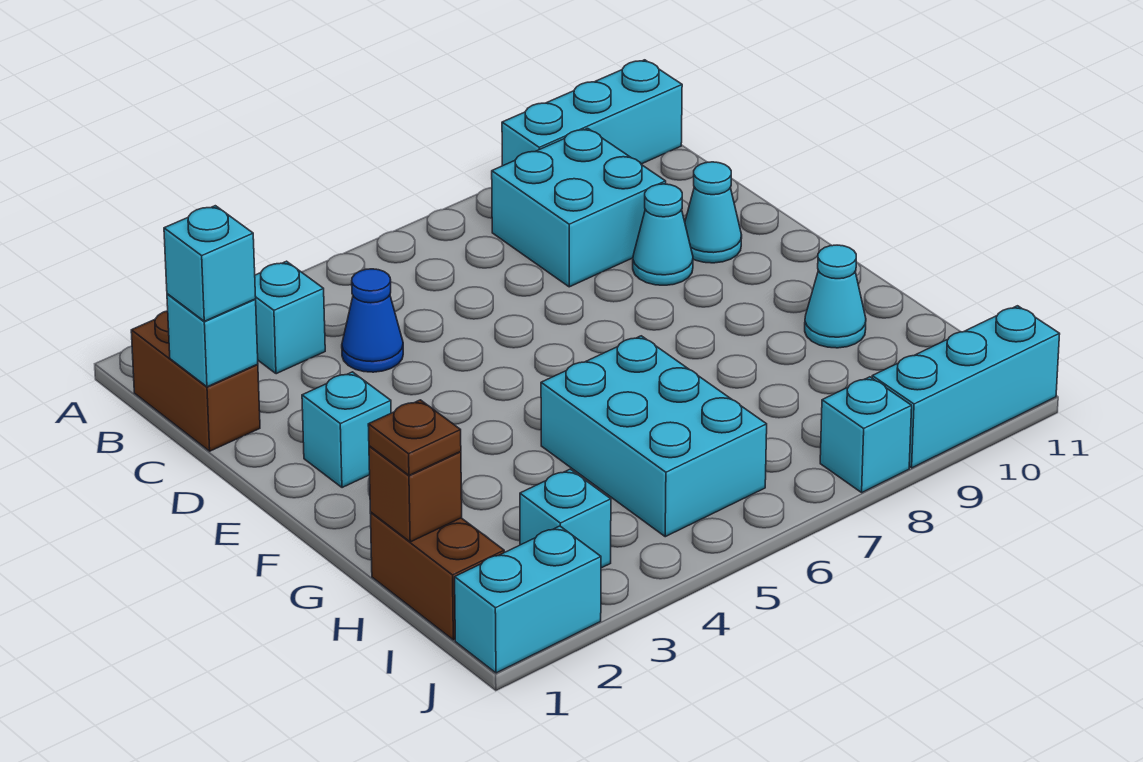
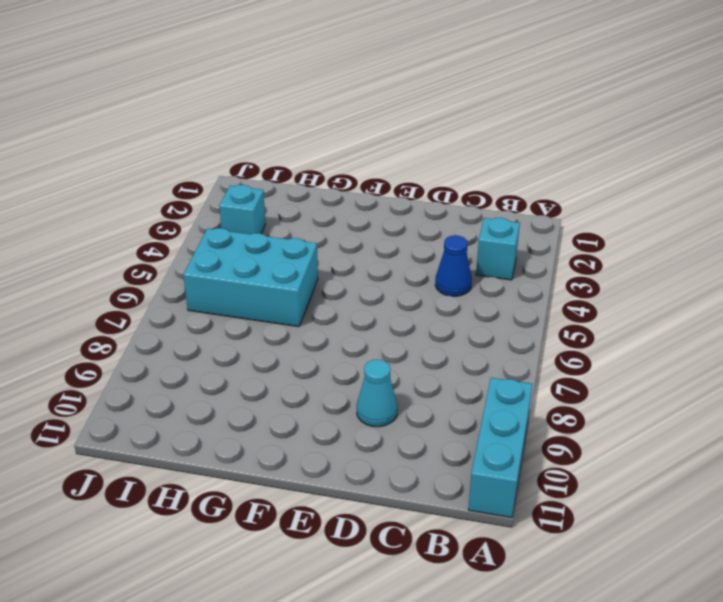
none -> brown brick B1:C1 level 1
none -> cyan brick B8:C9 level 1
none -> cyan cone D10 level 1

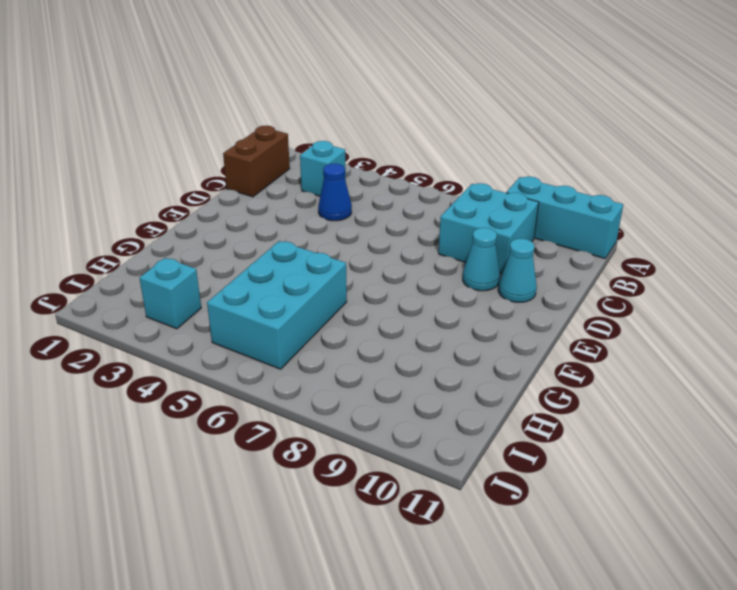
none -> cyan brick E2 level 1
none -> cyan cone G10 level 1
none -> brown brick H1:I1 level 1

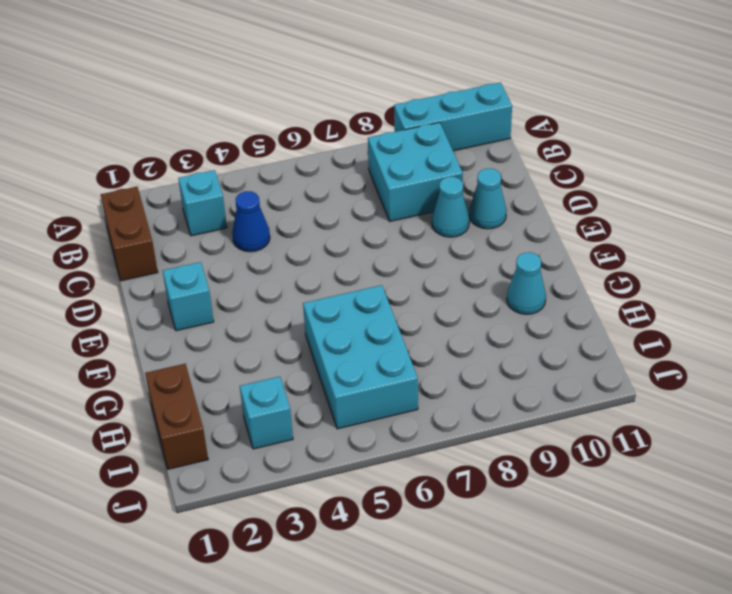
none -> cyan brick J1:J2 level 1
none -> cyan brick J8 level 1
none -> cyan brick J9:J11 level 1

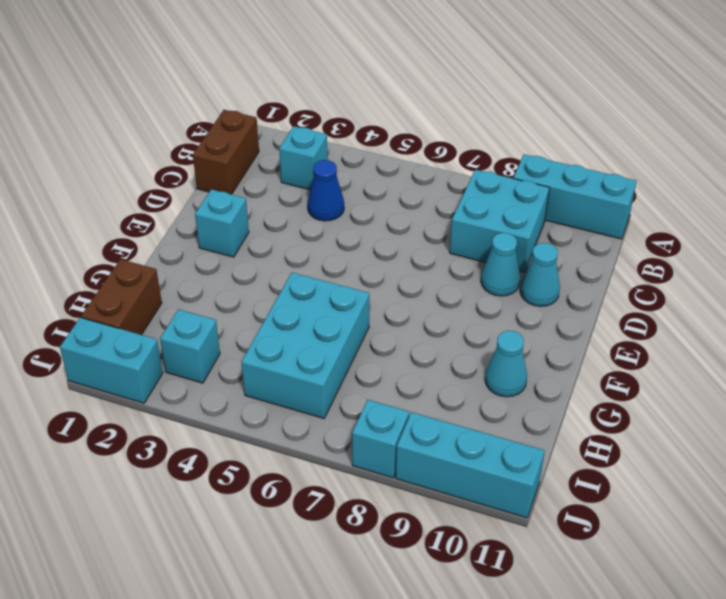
none -> cyan brick C1 level 2
none -> brown brick H1 level 2
none -> cyan brick C1 level 3

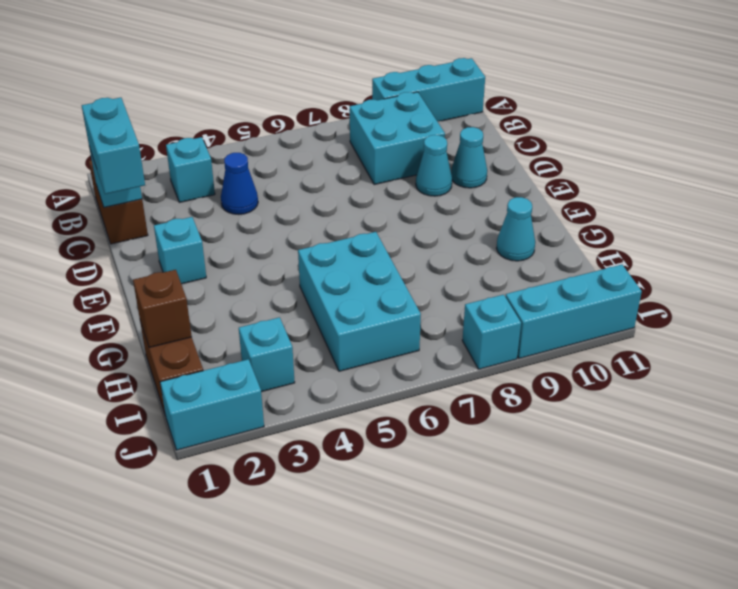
cyan brick C1:D1 level 3 -> cyan brick C1 level 3
none -> brown plate H1 level 3

